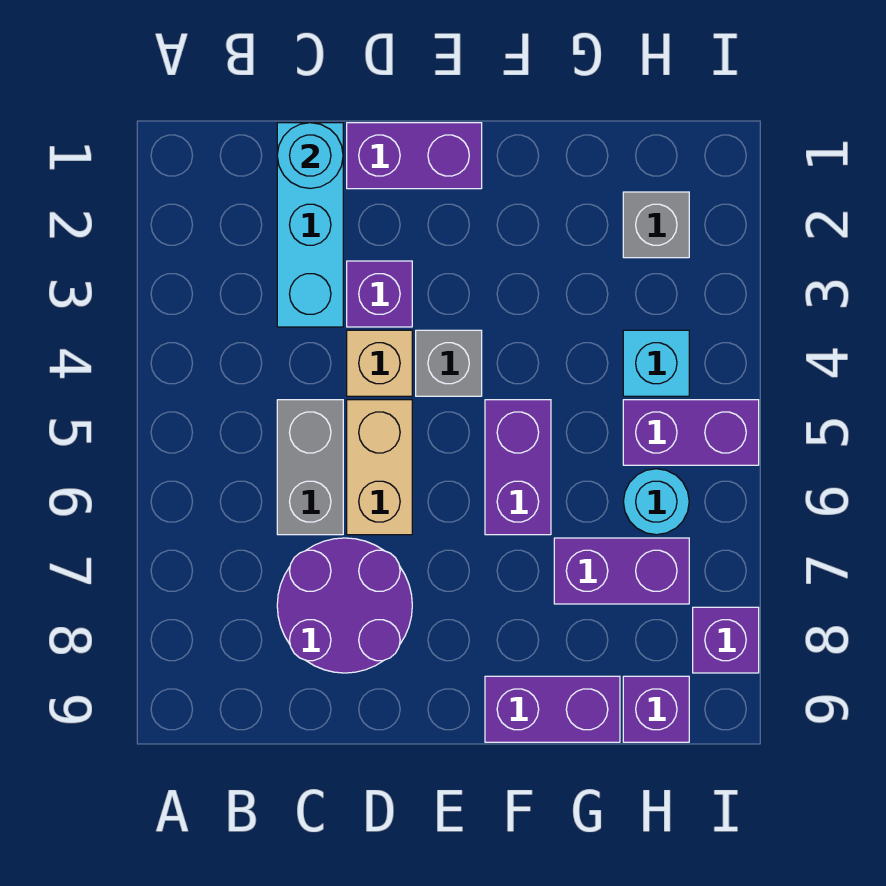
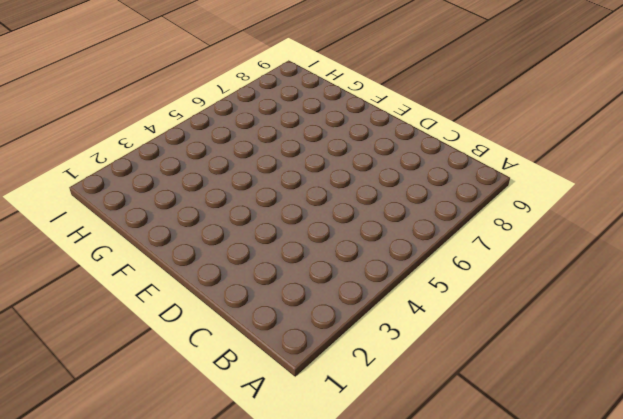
none -> cyan brick C1:C3 level 1
none -> grey brick C5:C6 level 1
none -> purple round brick C7:D8 level 1

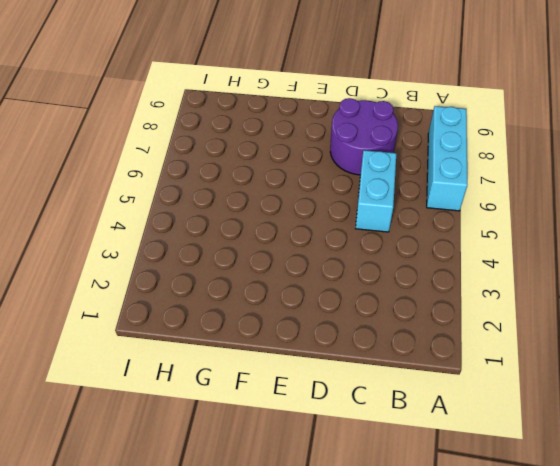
cyan brick A6:A8 level 1 -> cyan brick C1:C3 level 1
cyan brick C5:C6 level 1 -> grey brick C5:C6 level 1
none -> purple brick D1:E1 level 1
none -> purple brick D3 level 1
none -> tan brick D4 level 1

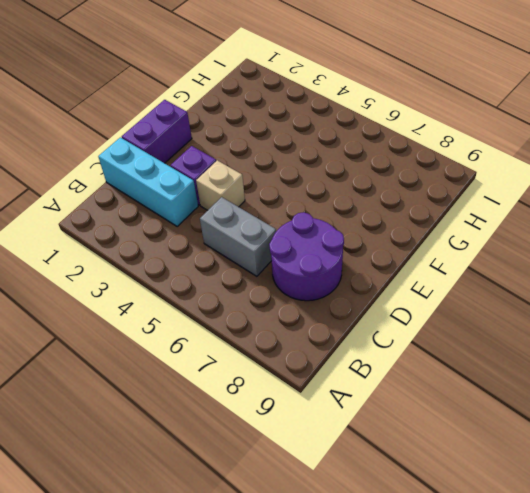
none -> tan brick D5:D6 level 1
none -> grey brick E4 level 1
none -> purple brick F5:F6 level 1

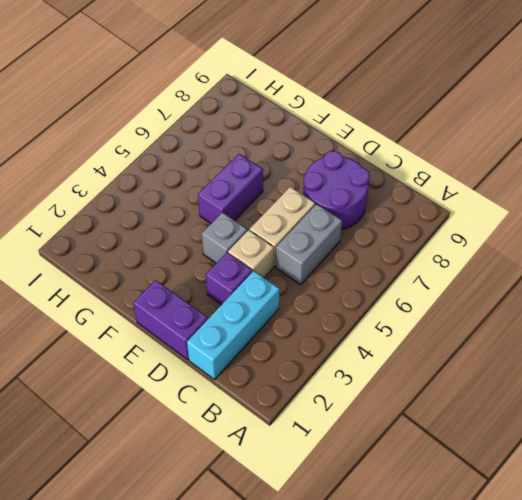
none -> purple brick F9:G9 level 1
none -> purple brick G7:H7 level 1
none -> grey brick H2 level 1

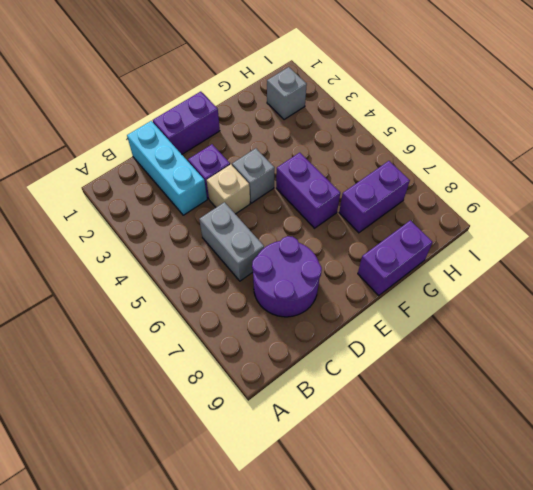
none -> tan brick D5:D6 level 1
none -> cyan brick H4 level 1
none -> purple brick H5:I5 level 1

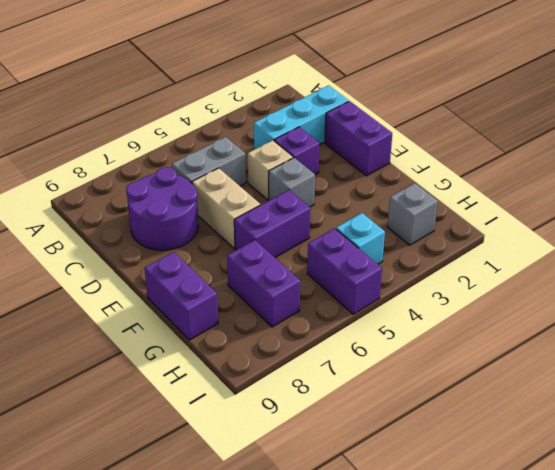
tan brick D6:E6 level 1 -> tan brick D5:D6 level 1
none -> cyan round brick H6 level 1
none -> purple brick H9 level 1
none -> purple brick I8 level 1

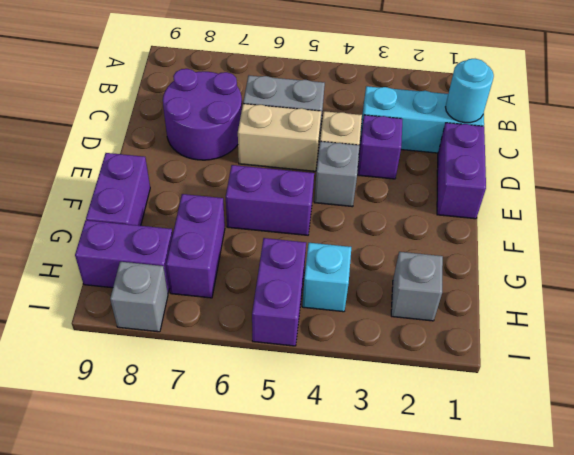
purple brick H8:H9 level 1 -> purple brick H9 level 1
grey brick I8 level 1 -> purple brick I8 level 1
none -> cyan round brick H6 level 1

